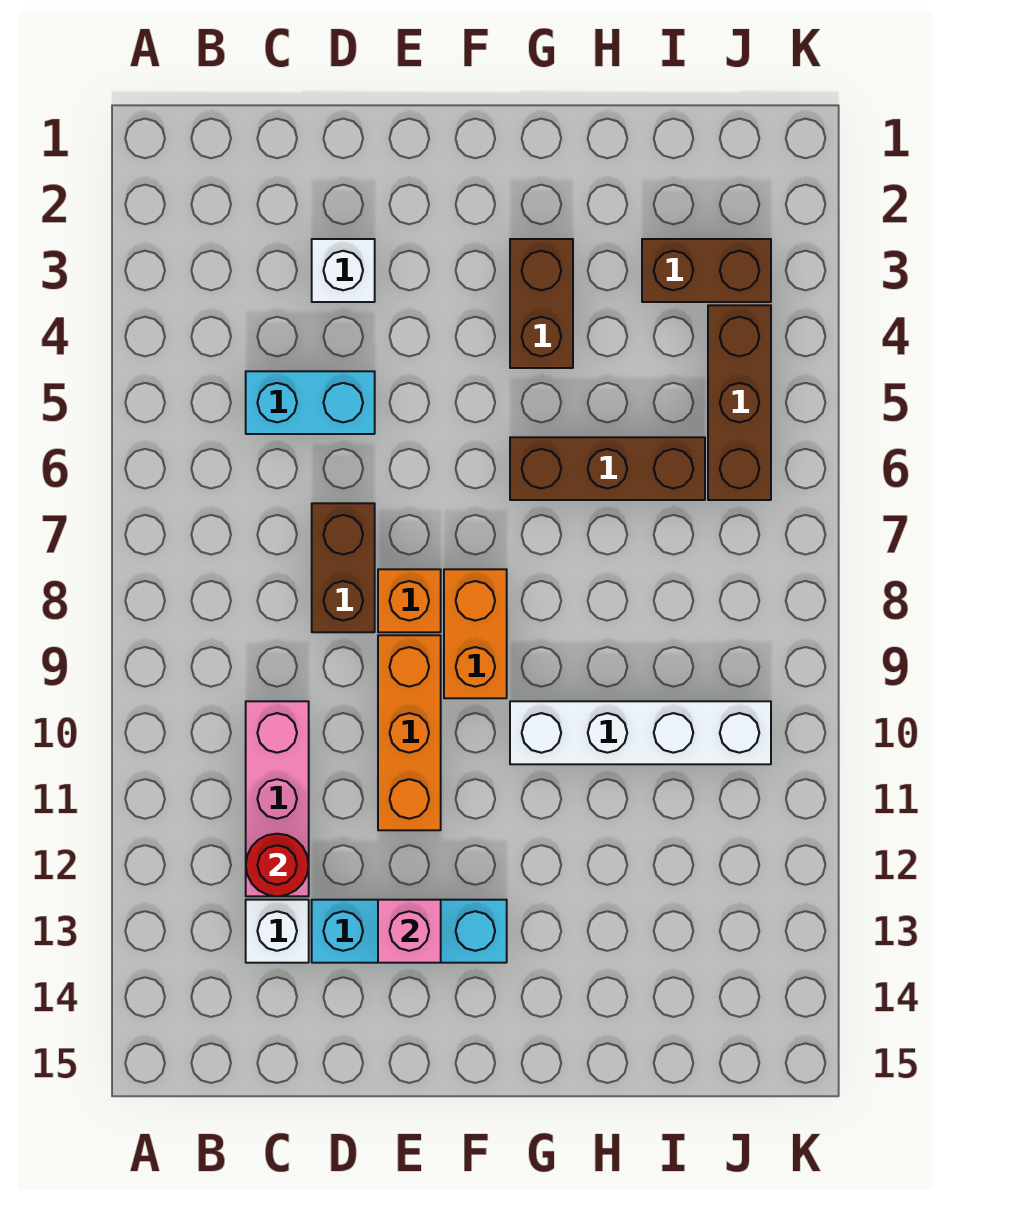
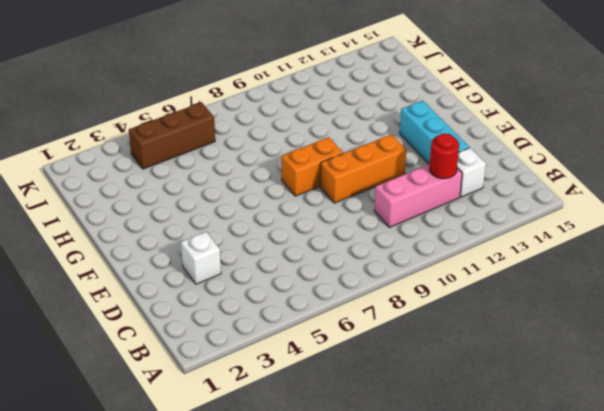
none -> cyan brick C5:D5 level 1
none -> brown brick D7:D8 level 1
none -> orange brick E8 level 1

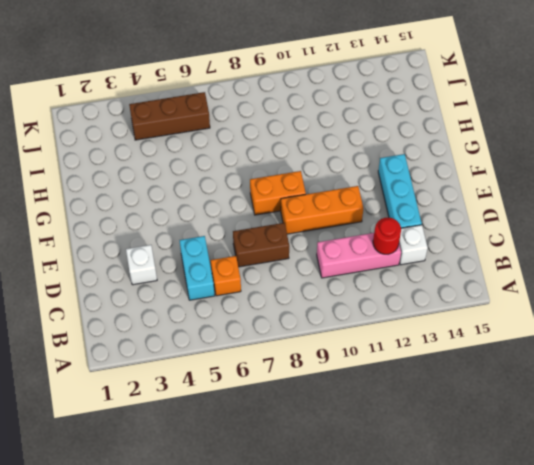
orange brick C6 level 1 -> orange brick E8 level 1
none -> brown brick G3:G4 level 1
none -> brown brick G6:I6 level 1
none -> white brick G10:J10 level 1

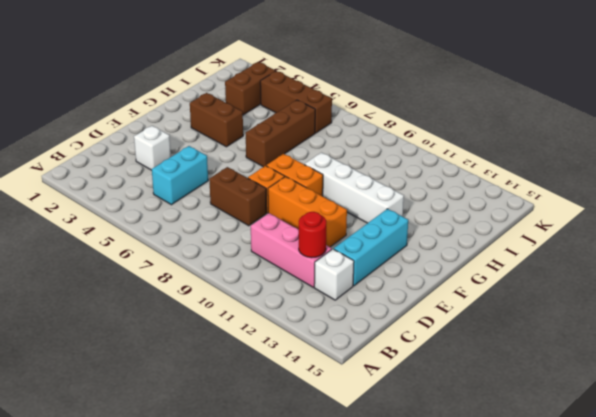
white brick G9:G12 level 1 -> white brick G10:J10 level 1
none -> pink brick E13 level 2

